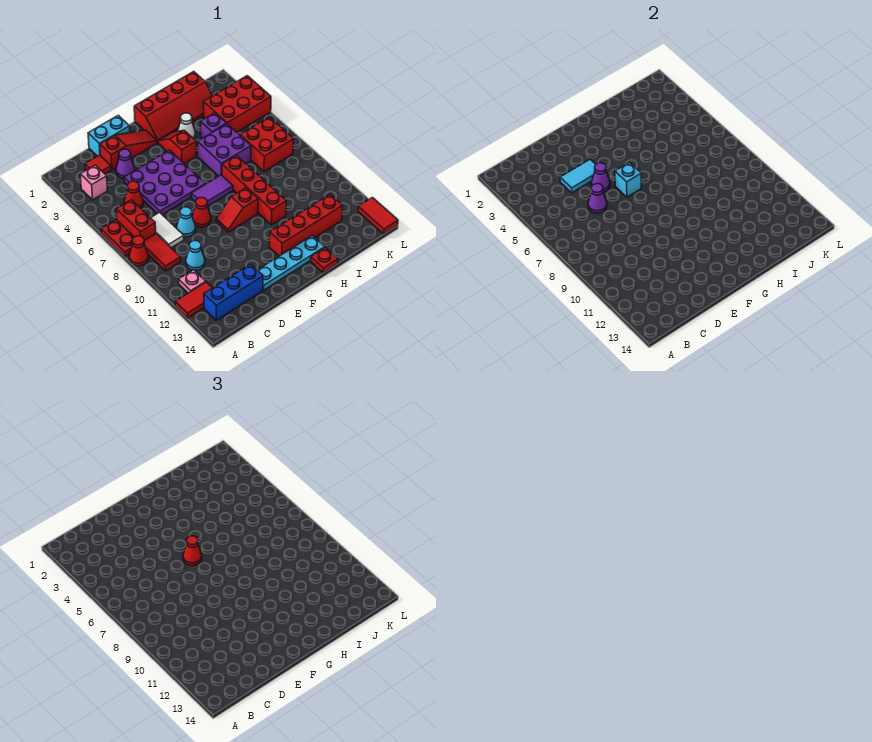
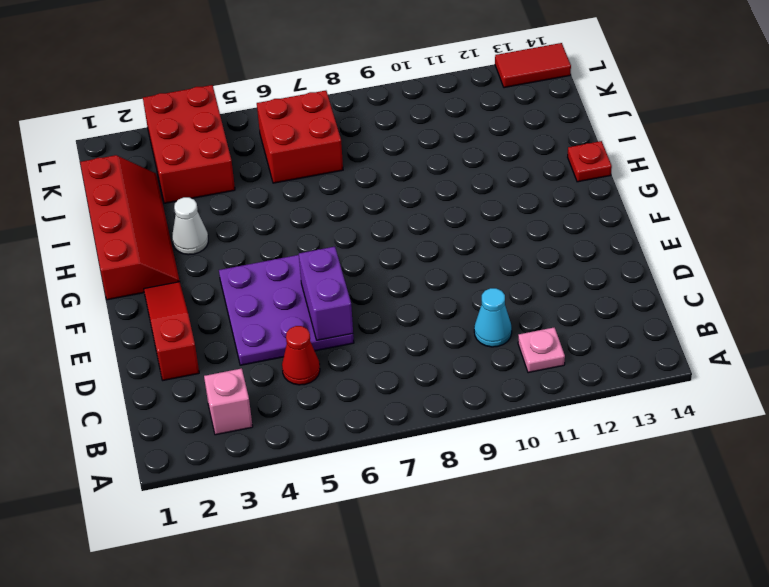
purple brick D6:E6 level 2 -> purple cone D6 level 2
none -> red plate A6:A7 level 1
none -> red cone A8 level 1
none -> red tile A12:B12 level 1
none -> red brick B6:B7 level 1

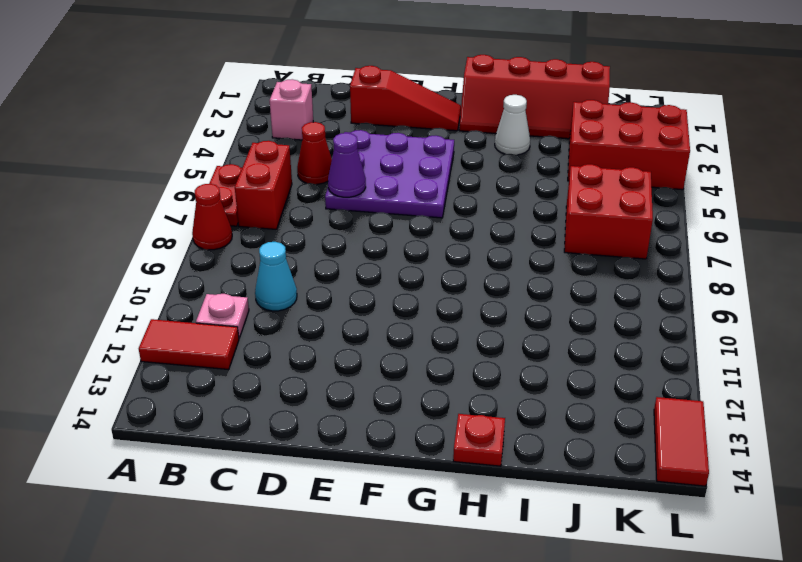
none -> red tile B8:B9 level 1
none -> blue brick B13:D13 level 1
none -> red tile C2 level 1
none -> white tile C7:C8 level 1

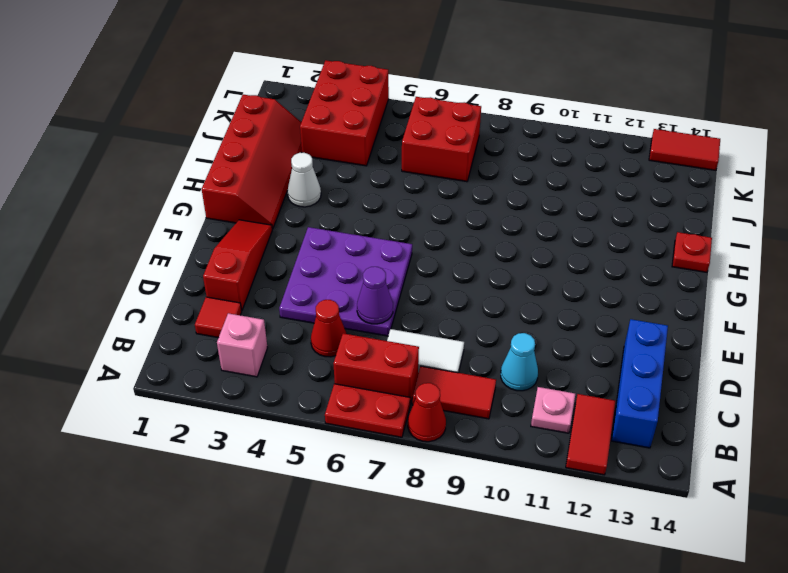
none -> cyan brick D1:E1 level 1
none -> purple cone D3 level 1
none -> cyan cone D8 level 1
none -> red cone E8 level 1

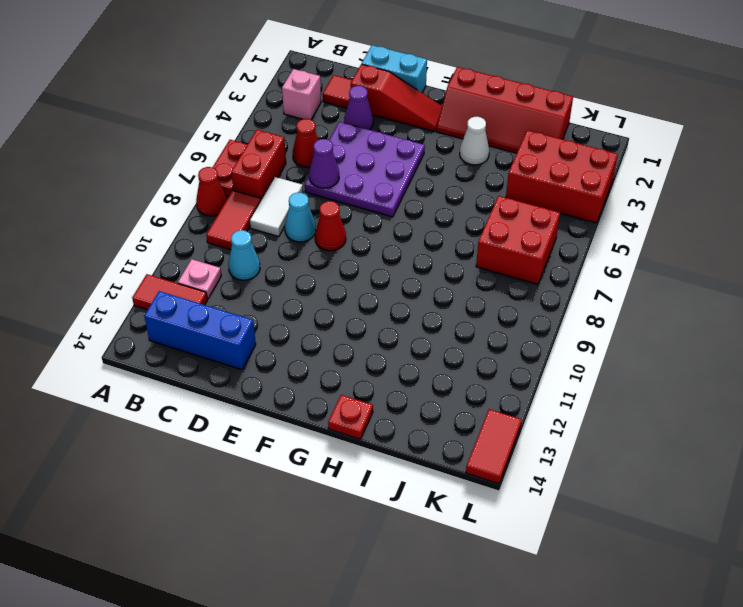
none -> cyan plate E13:H13 level 1
none -> purple tile F7:G7 level 1
none -> red slope F9:G9 level 1 top G
none -> red slope G3:G4 level 1 top 4

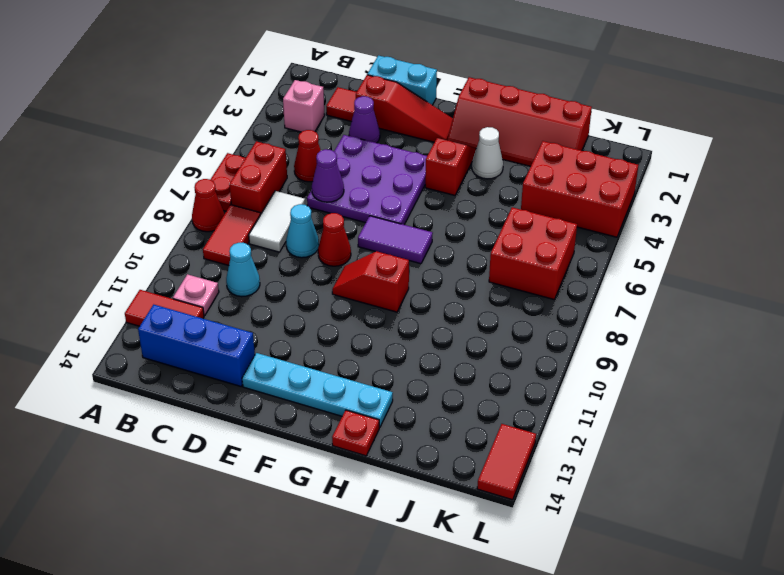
none -> red brick G12:J12 level 1
none -> purple brick H5:I6 level 1
none -> red brick H7:H10 level 1
none -> purple brick I4 level 1

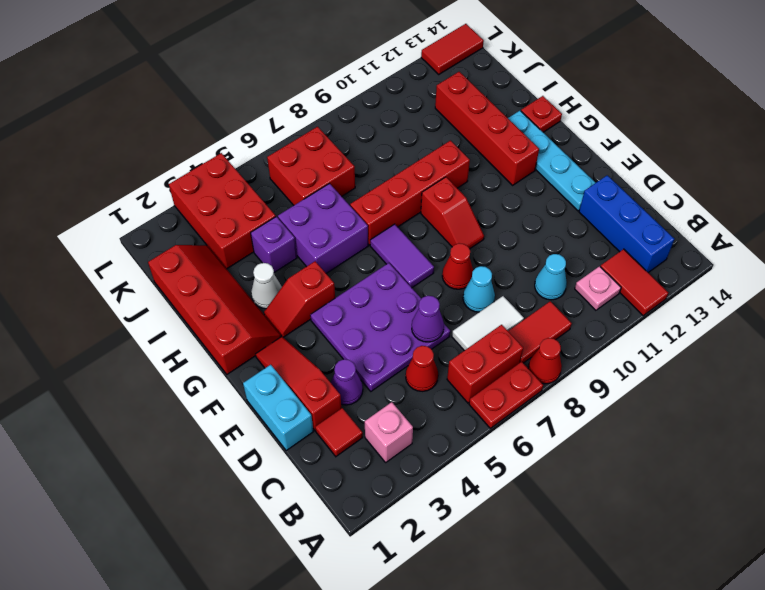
none -> cyan tile D4:E4 level 2
none -> purple cone E5 level 2
none -> cyan brick F6 level 2
none -> red cone F6 level 3

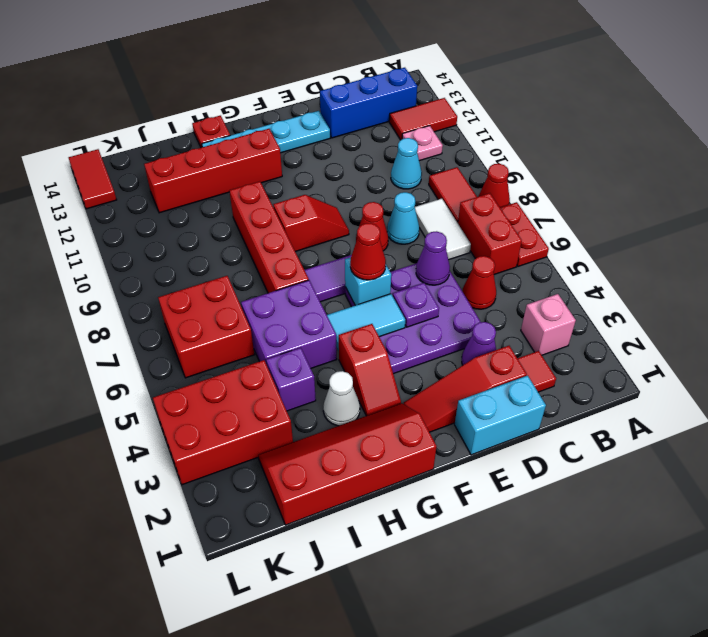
purple plate E5 level 2 -> purple cone E5 level 2
cyan tile F5:G5 level 2 -> cyan tile D4:E4 level 2

